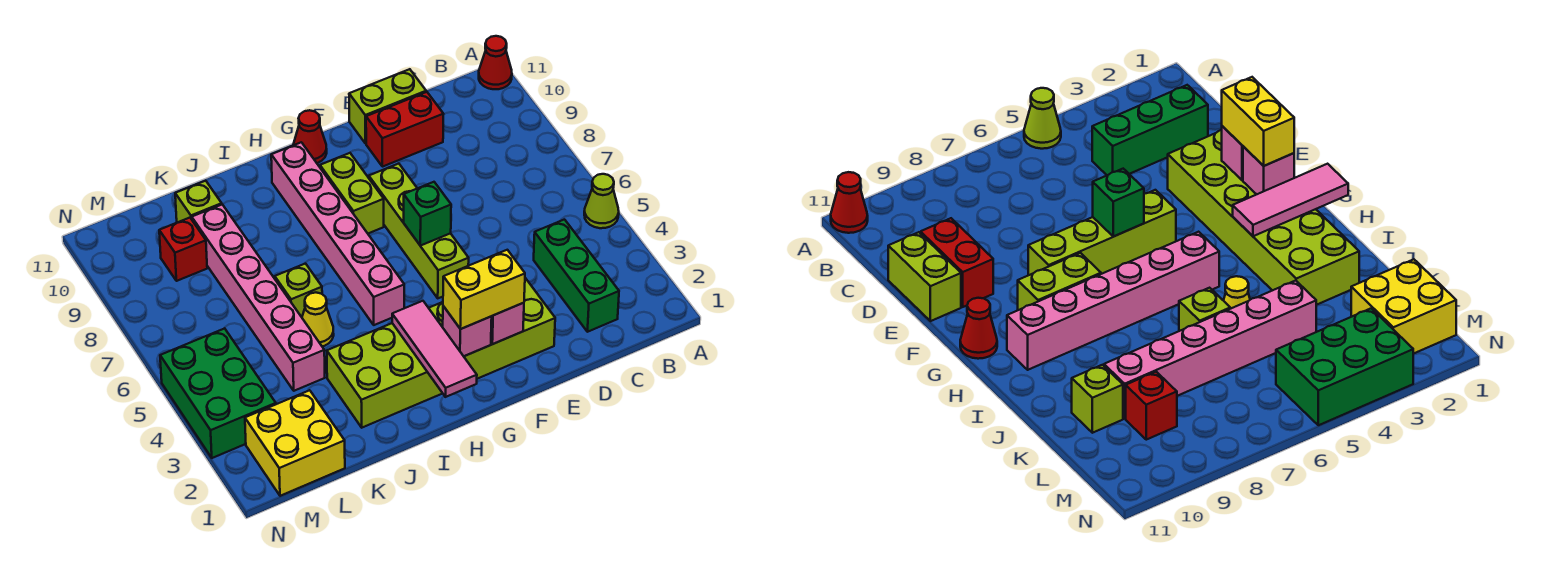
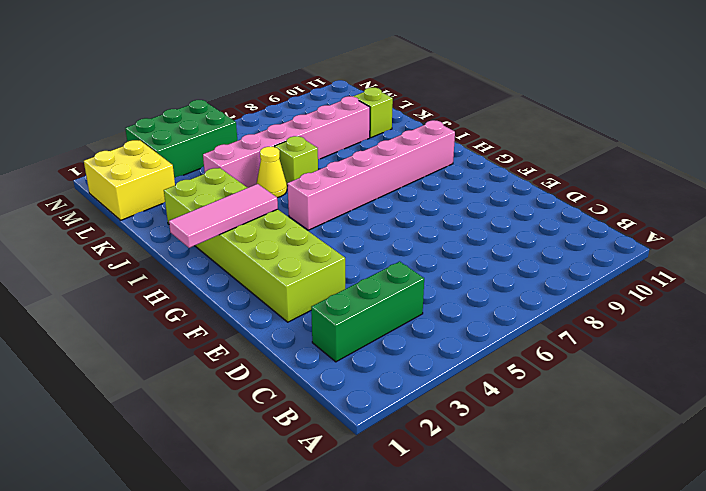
none -> lime cone A5 level 1
none -> red cone A11 level 1
none -> red brick D10:E10 level 1

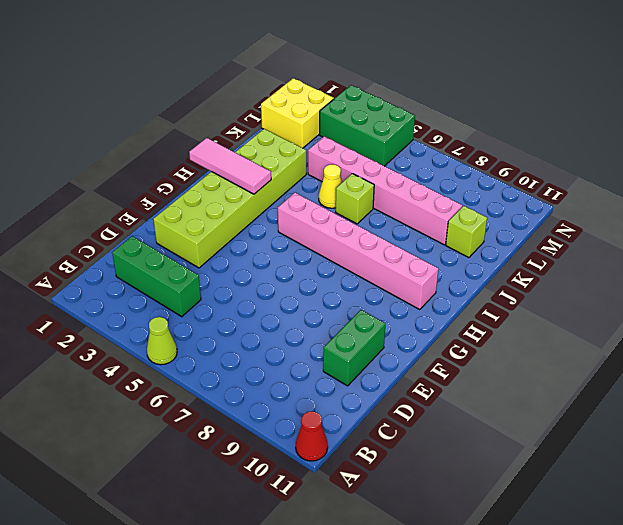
green brick D10:E10 level 1 -> red brick D10:E10 level 1
none -> lime brick D11:E11 level 1
none -> lime brick F5:F8 level 1
none -> lime brick G8:G9 level 1

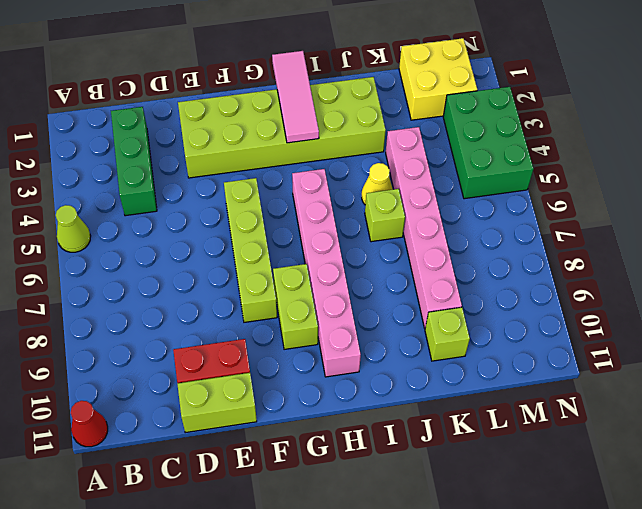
none -> red cone G11 level 1
none -> red brick L9 level 1
none -> pink brick F2 level 2

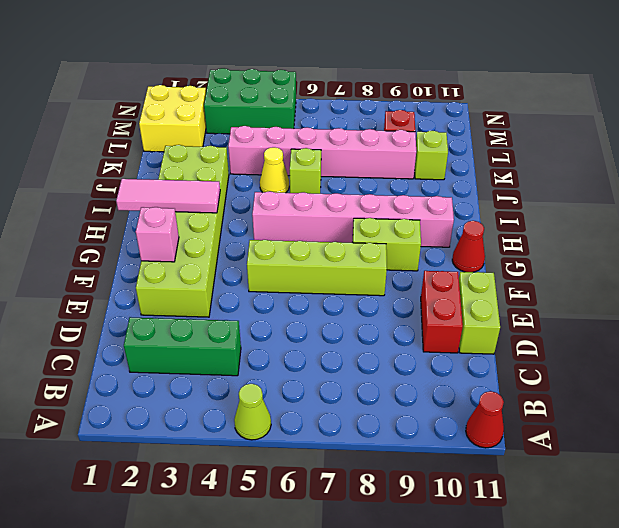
none -> green brick F6 level 2
none -> pink brick G2 level 2
none -> yellow brick F2:G2 level 3

